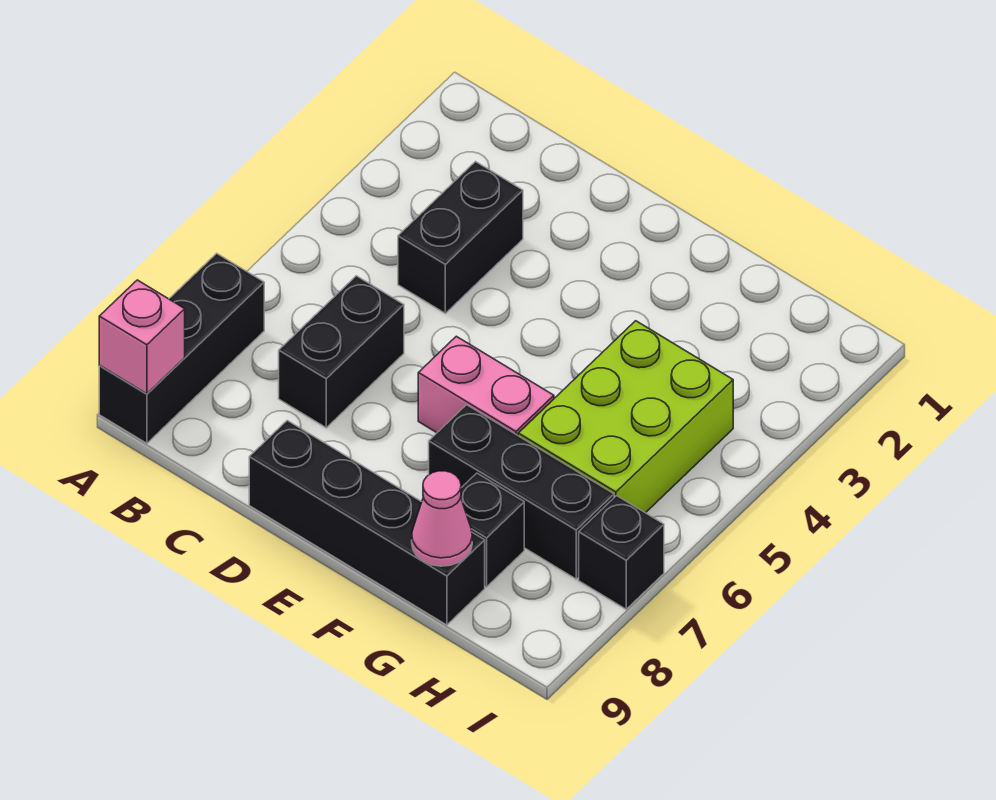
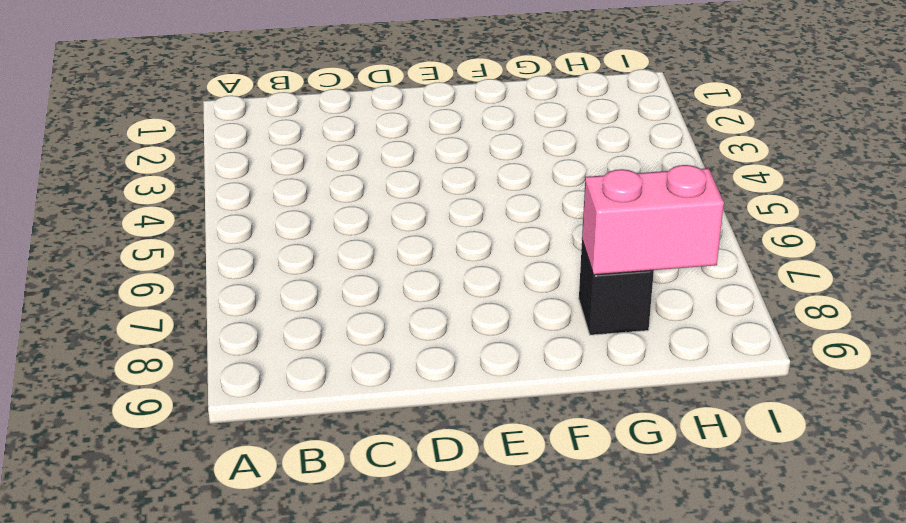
pink brick G8:H8 level 2 -> pink brick E6:F6 level 1
none -> black brick A7:A9 level 1
none -> black brick C3:C4 level 1

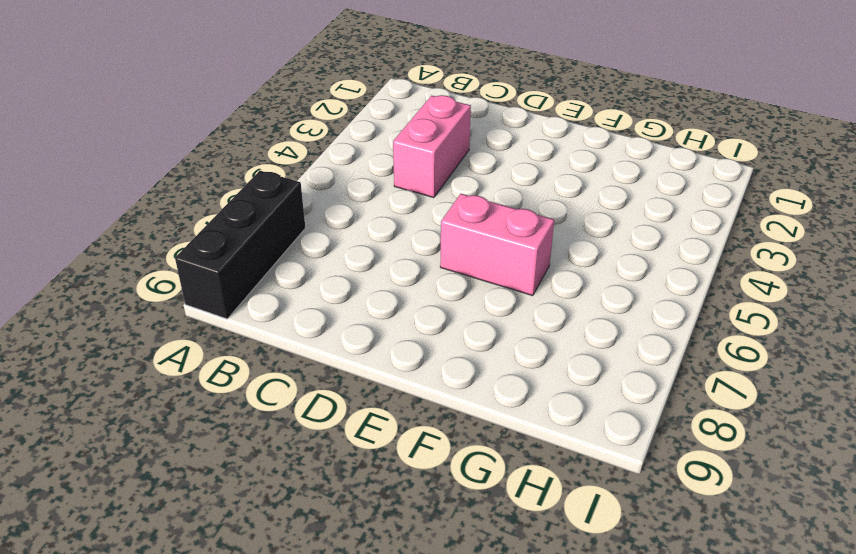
pink brick C3:C4 level 1 -> black brick C3:C4 level 1
none -> black brick C6:C7 level 1
none -> black brick D9:G9 level 1

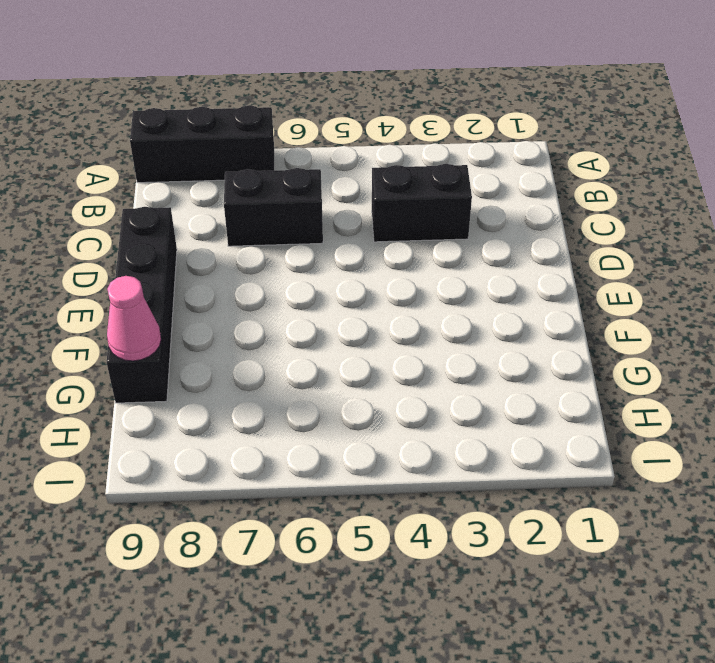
none -> pink brick E6:F6 level 1
none -> black brick F7:H7 level 1

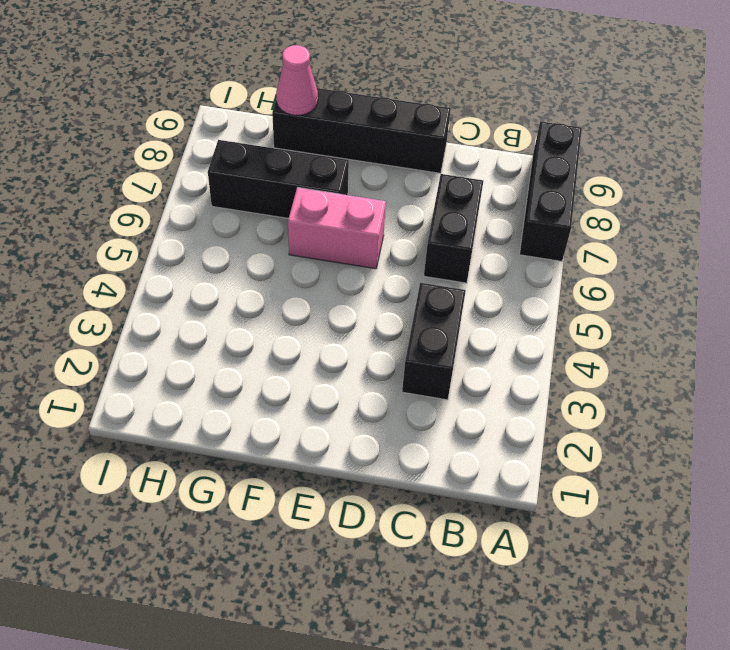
none -> lime brick G4:H6 level 1
none -> black brick G8 level 1

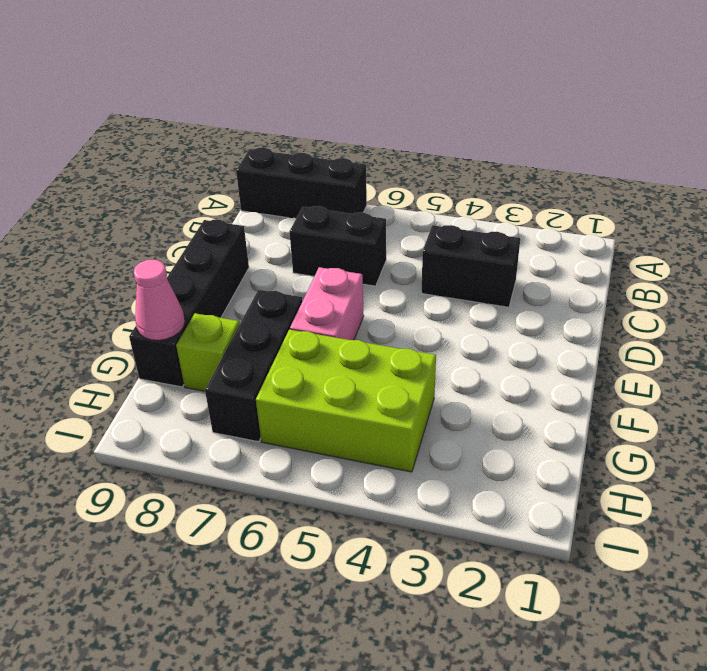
lime brick G8 level 1 -> black brick G8 level 1
none -> black brick I7 level 1
none -> pink brick A9 level 2

